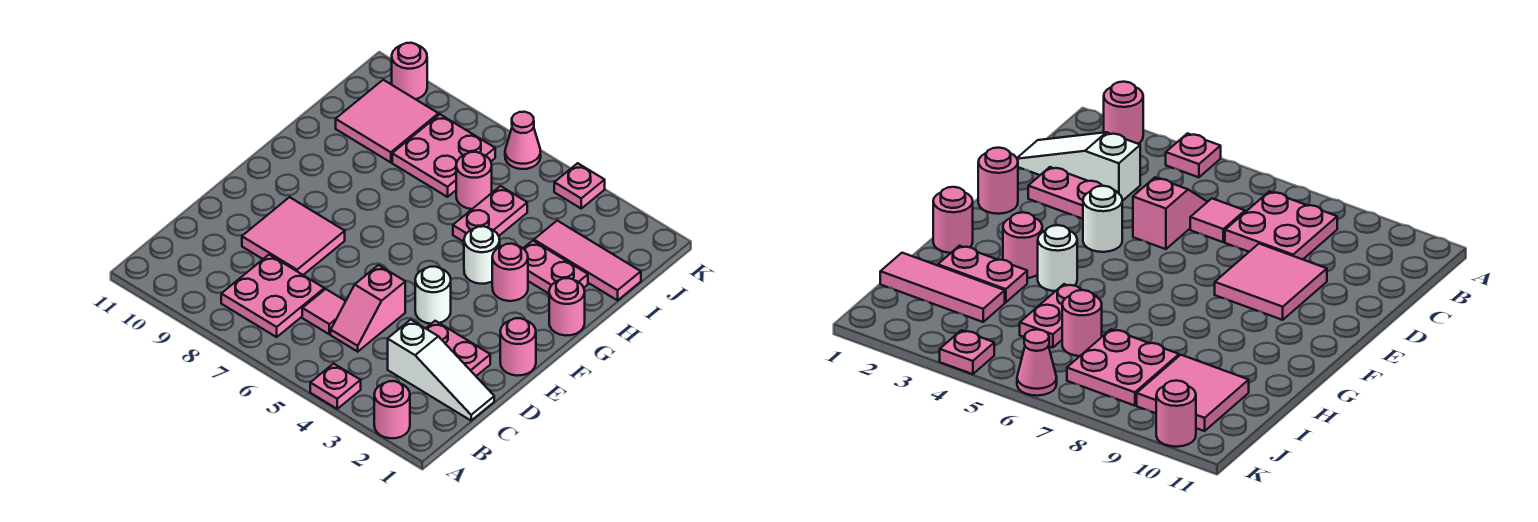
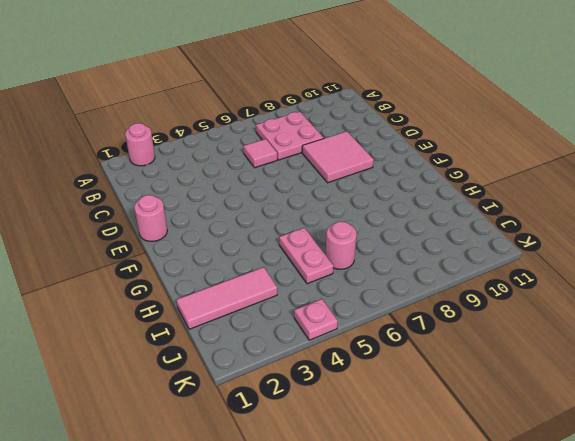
none -> pink plate A4 level 1
none -> white slope C1:C3 level 1 top 3
none -> pink slope C5:D5 level 1 top D

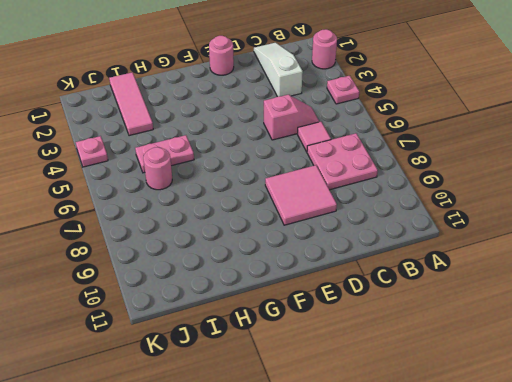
none -> pink plate D2:D3 level 1
none -> white round brick E4 level 1
none -> pink round brick G1 level 1

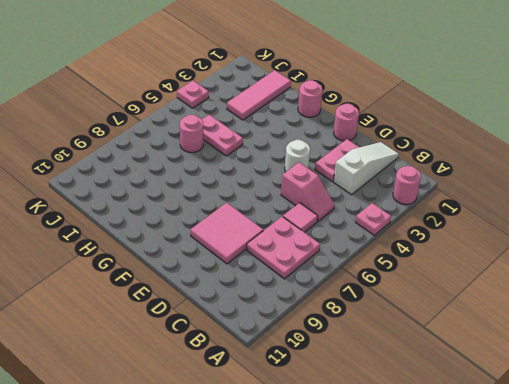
none -> pink round brick G3 level 1
none -> white round brick G4 level 1
none -> pink plate H2:H3 level 1

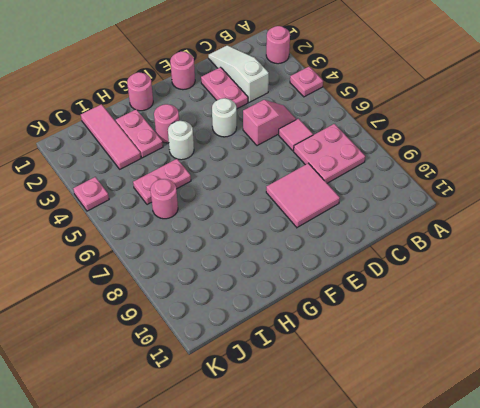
none -> pink plate I7:J8 level 1
none -> pink tile I9:J10 level 1
none -> pink cone K6 level 1

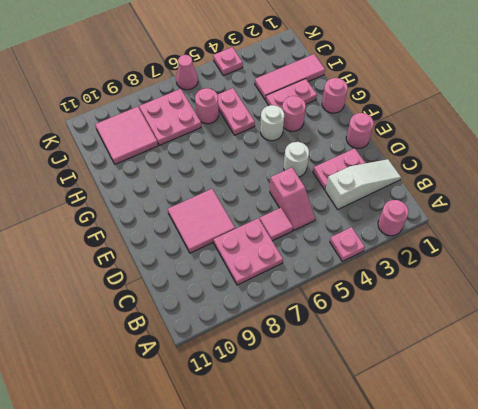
none -> pink round brick K10 level 1

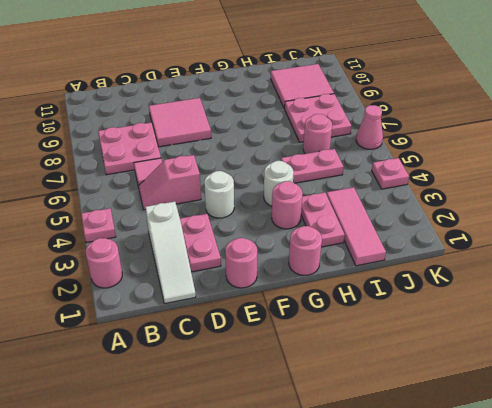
none -> pink round brick K10 level 1

